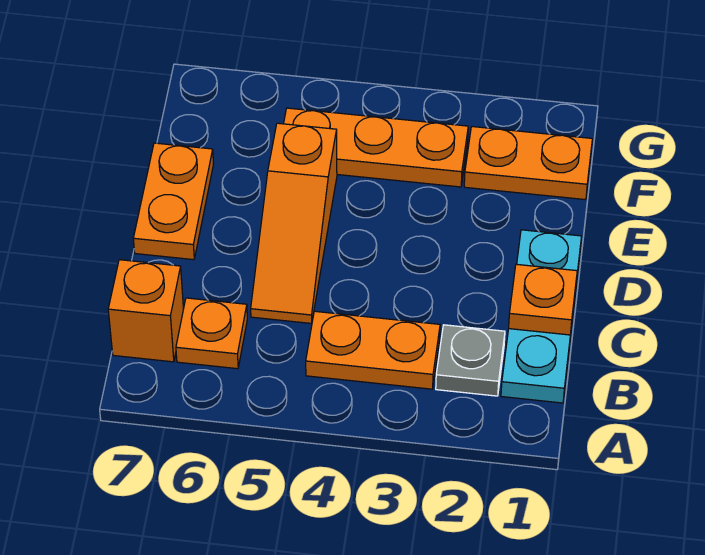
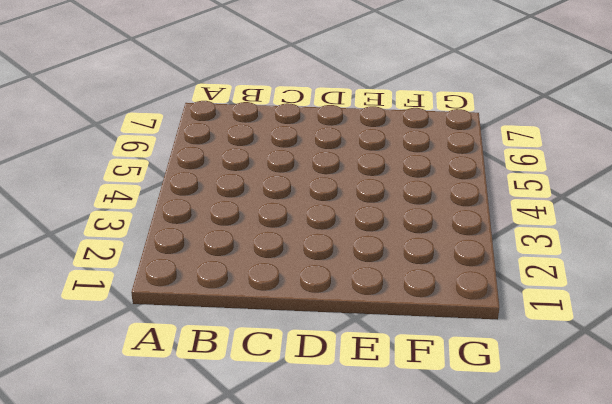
none -> cyan plate B1:D1 level 1
none -> grey plate B2 level 1

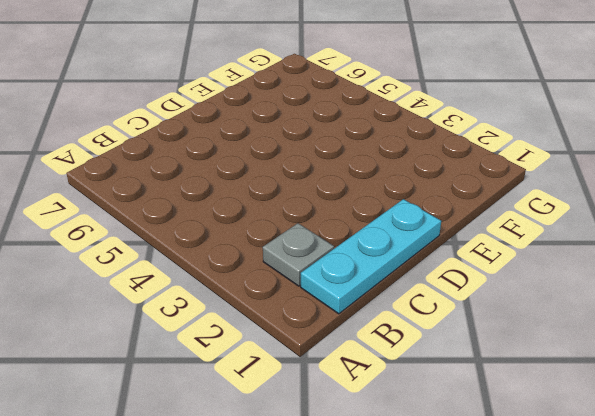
none -> orange plate B3:B4 level 1
none -> orange plate B6 level 1

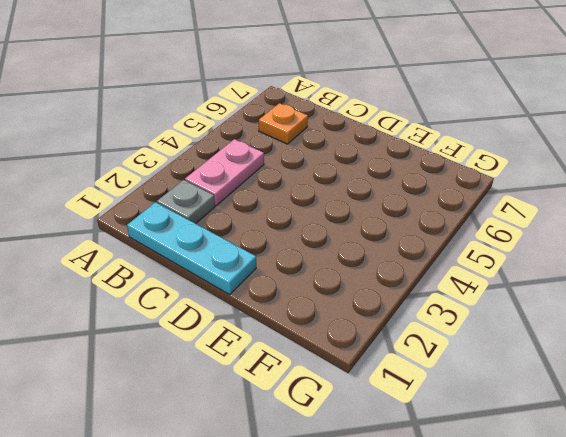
pink plate B3:B4 level 1 -> orange plate B3:B4 level 1
none -> orange brick B7 level 1
none -> orange slope C5:E5 level 1 top E

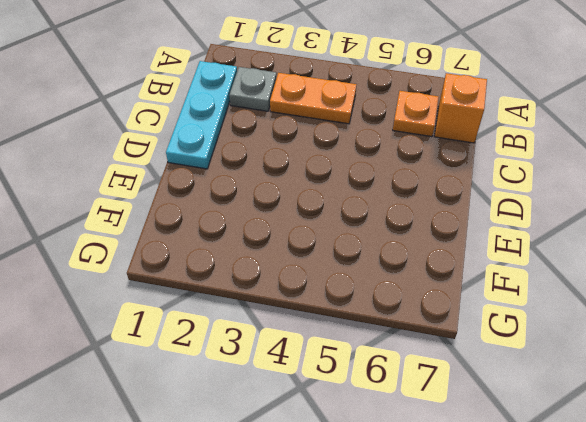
none -> orange slope C5:E5 level 1 top E
none -> orange plate D7:E7 level 1

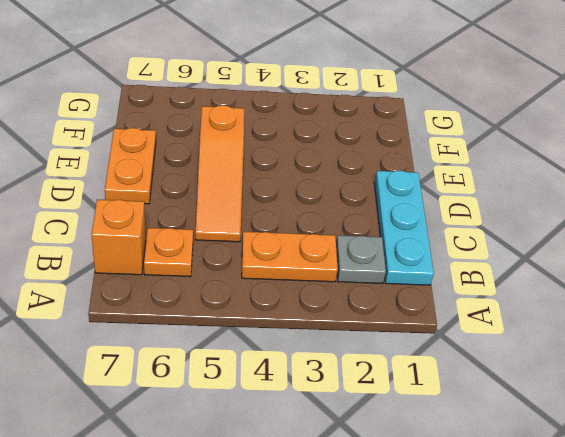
none -> orange plate F1:F2 level 1
none -> orange plate F3:F5 level 1

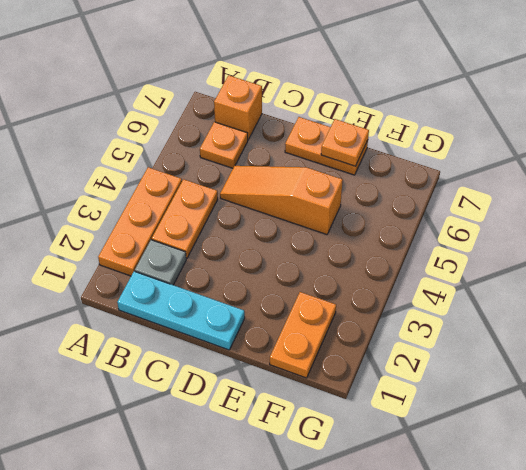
orange plate A2:A4 level 1 -> orange plate F3:F5 level 1
orange plate E7 level 2 -> orange plate C1 level 2

